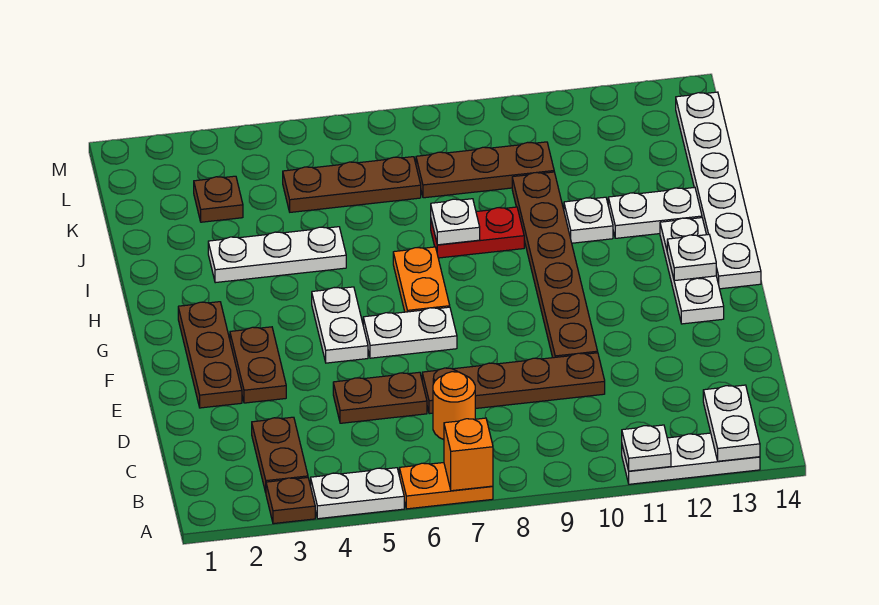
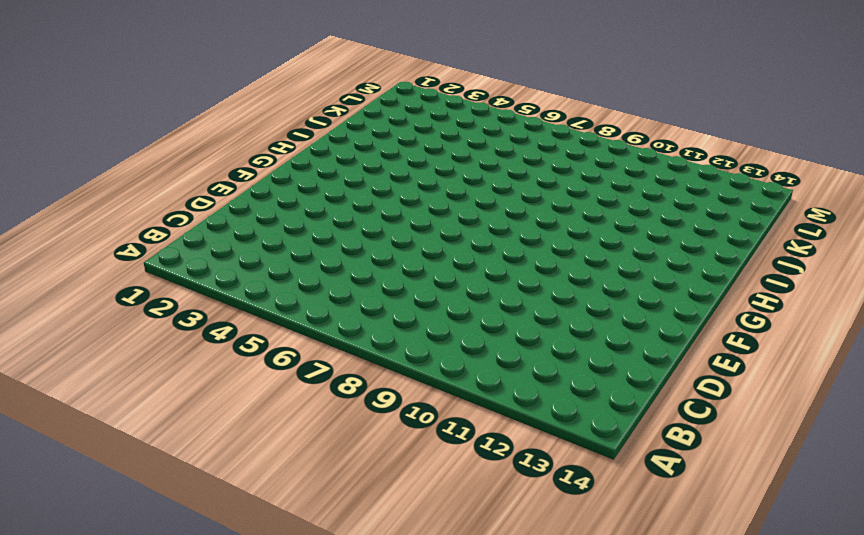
none -> brown plate A3 level 1
none -> white plate A4:A5 level 1
none -> orange plate A6:A7 level 1

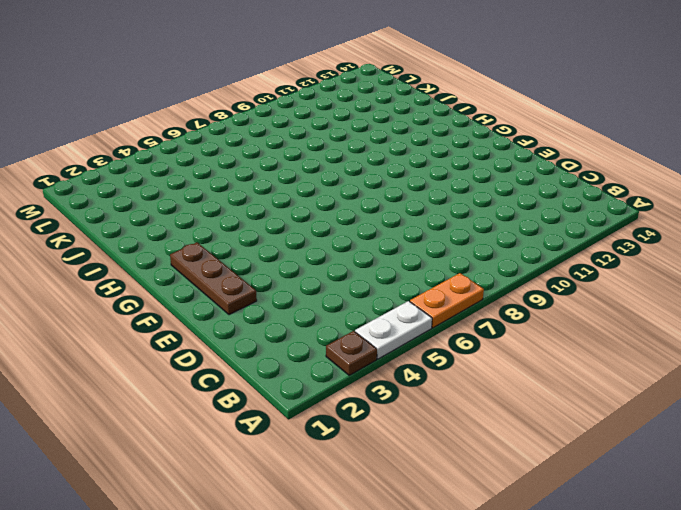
none -> white plate A11:A13 level 1
none -> brown plate B3:C3 level 1
none -> orange round brick C7 level 1

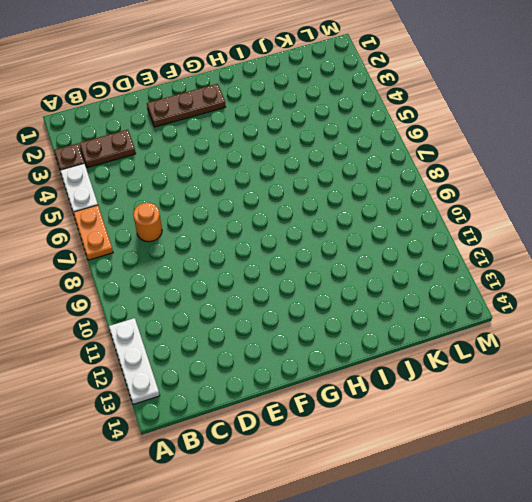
none -> brown plate D5:D6 level 1
none -> brown plate D7:D10 level 1
none -> brown plate E3:F3 level 1

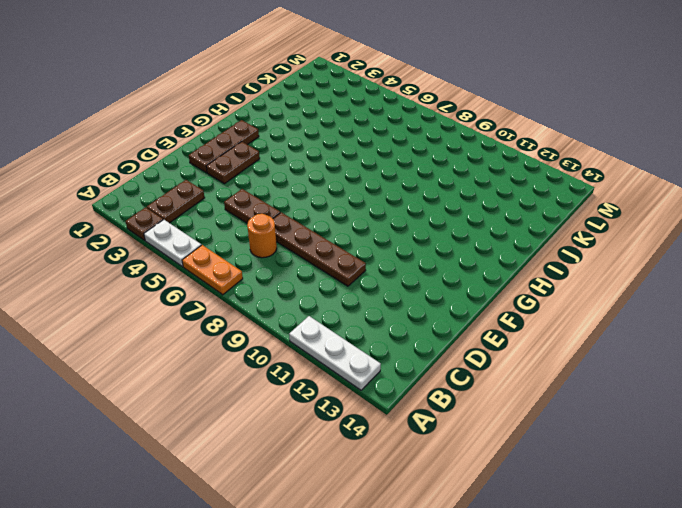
none -> brown plate E10:J10 level 1
none -> white plate F5:G5 level 1
none -> white plate F6:F7 level 1

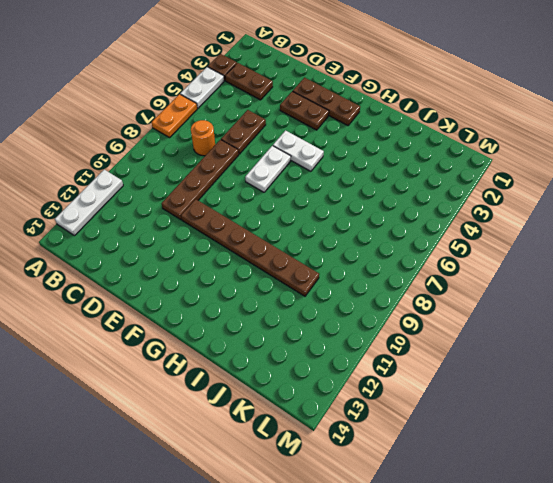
none -> white plate F13:H13 level 1
none -> orange plate G7:H7 level 1
none -> white plate G14:L14 level 1

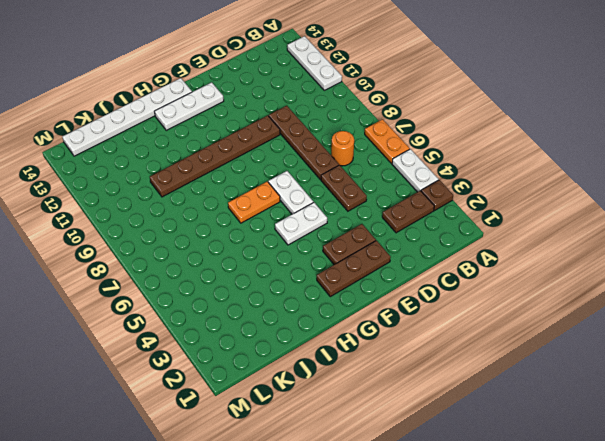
none -> white plate I3:I5 level 1
none -> red plate I8:I9 level 1
none -> white plate I11 level 1

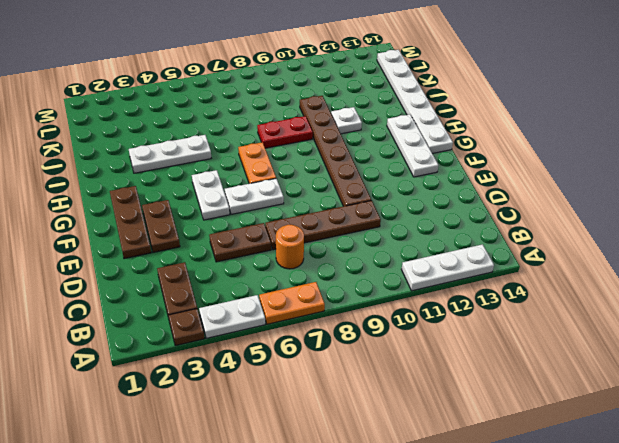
none -> white plate I12:I13 level 1
none -> brown plate K3 level 1
none -> brown plate K5:K7 level 1

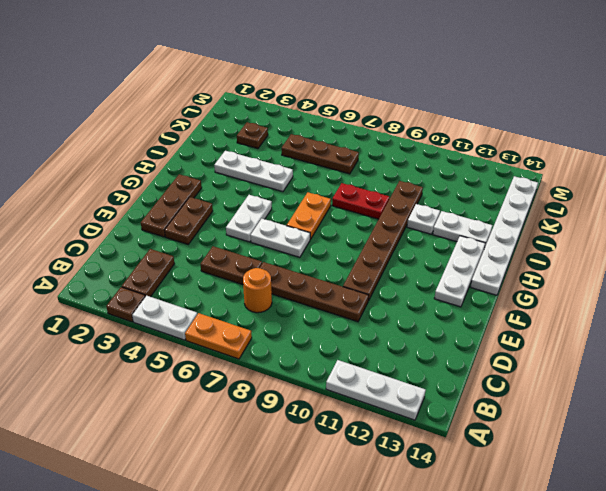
none -> brown plate K8:K10 level 1
none -> orange brick A7 level 2
none -> white plate A11 level 2

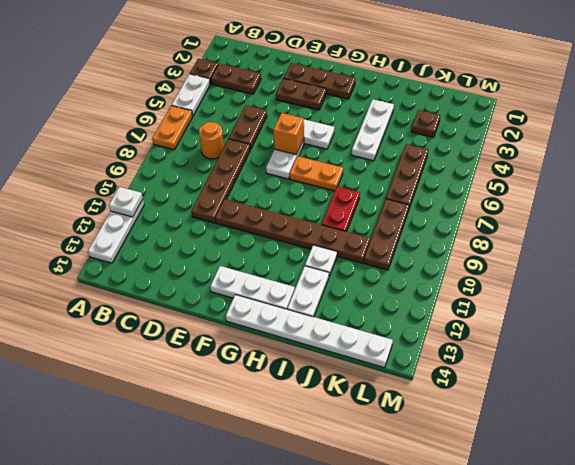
orange brick F6 level 2 -> orange brick A7 level 2
none -> white plate A13:B13 level 2
none -> white plate G13 level 2
none -> white plate I8 level 2

